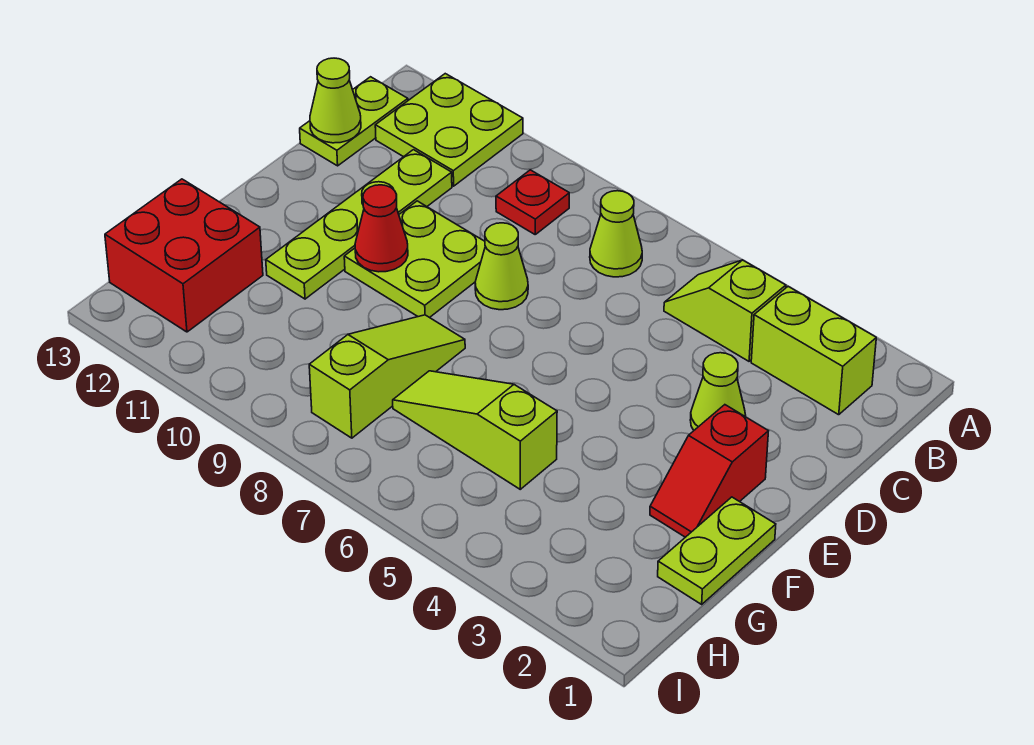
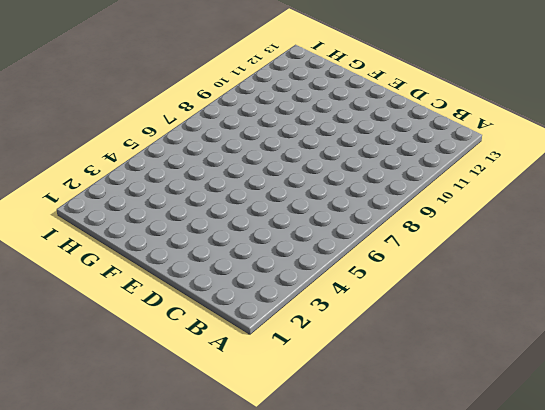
none -> lime plate A11:B12 level 1
none -> lime brick B2:B3 level 1
none -> lime slope B4:B5 level 1 top 4

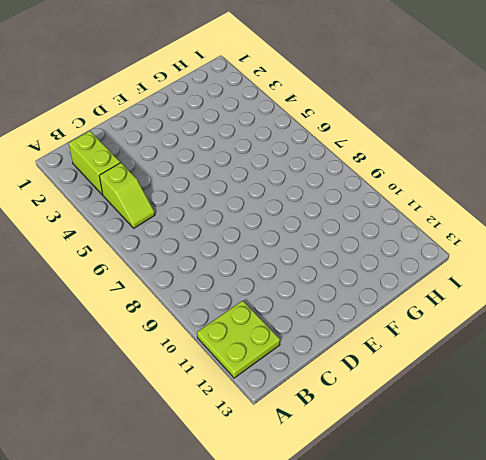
none -> lime cone B7 level 1
none -> red plate B9 level 1
none -> lime plate B13:C13 level 1

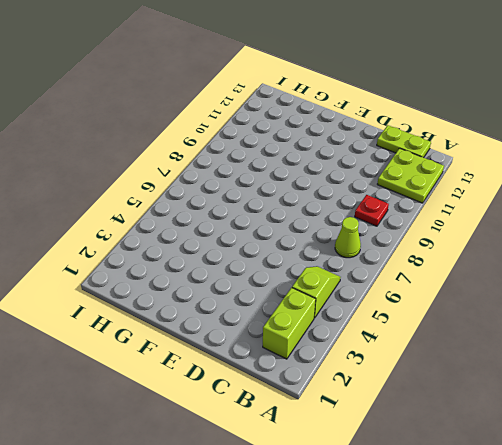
none -> lime plate C11:F11 level 1
none -> lime cone D3 level 1
none -> lime cone D8 level 1

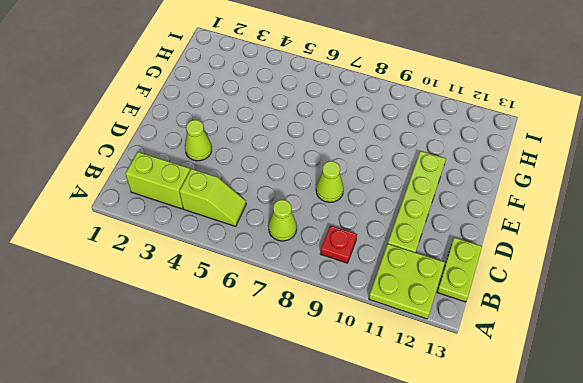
none -> lime plate D9:E10 level 1
none -> red slope E2:F2 level 1 top E
none -> lime plate F1:G1 level 1

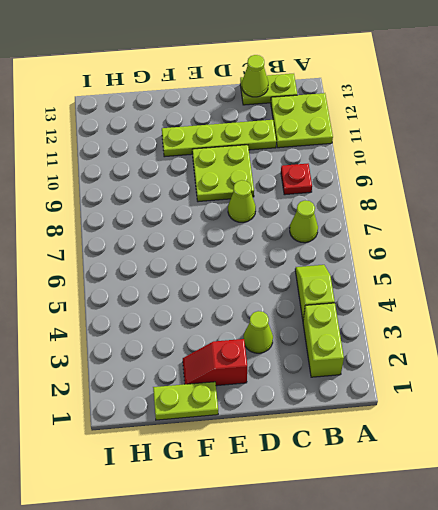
none -> lime slope F8:H8 level 1 top H
none -> lime slope G5:G7 level 1 top 5
none -> red brick G12:H13 level 1

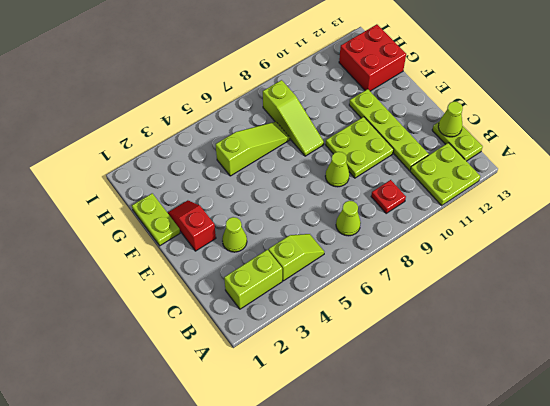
none -> red cone E10 level 2

